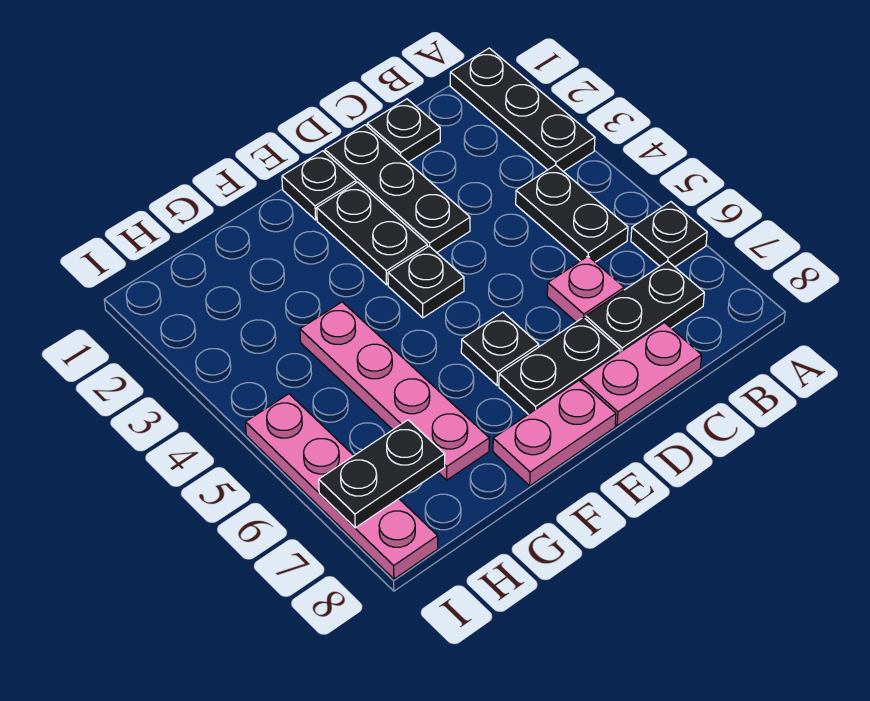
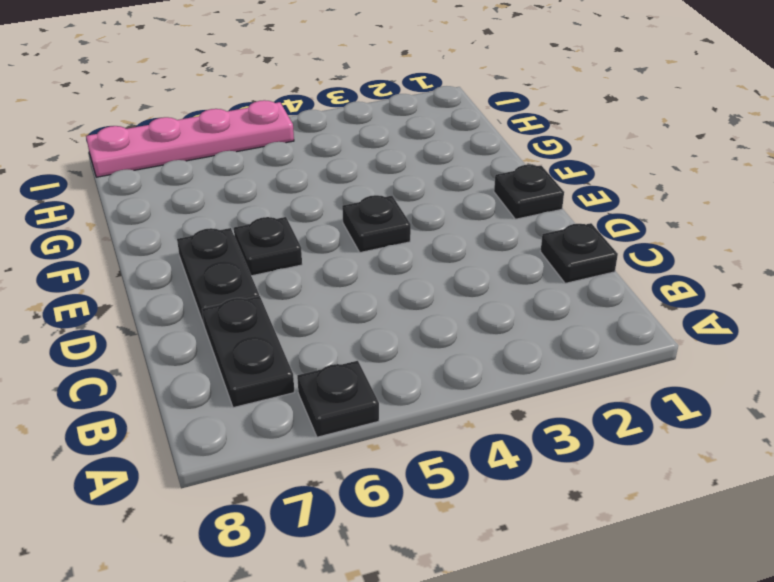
none -> black plate A1:A3 level 1
none -> black plate B4:B5 level 1
none -> pink plate C6 level 1

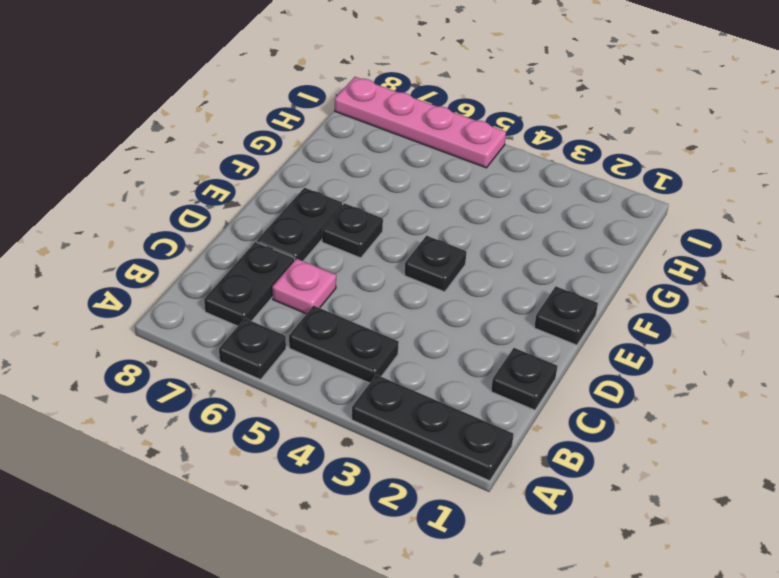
none -> pink plate C8:D8 level 1
none -> black plate D1:D3 level 1
none -> black plate E2:E3 level 1

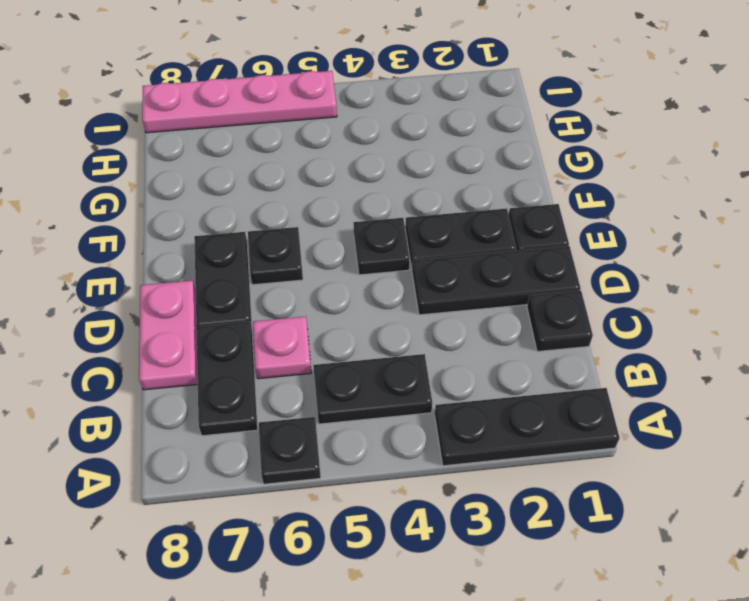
none -> pink plate E8:F8 level 1
none -> pink plate G4:G7 level 1
none -> black plate H7:I7 level 2

